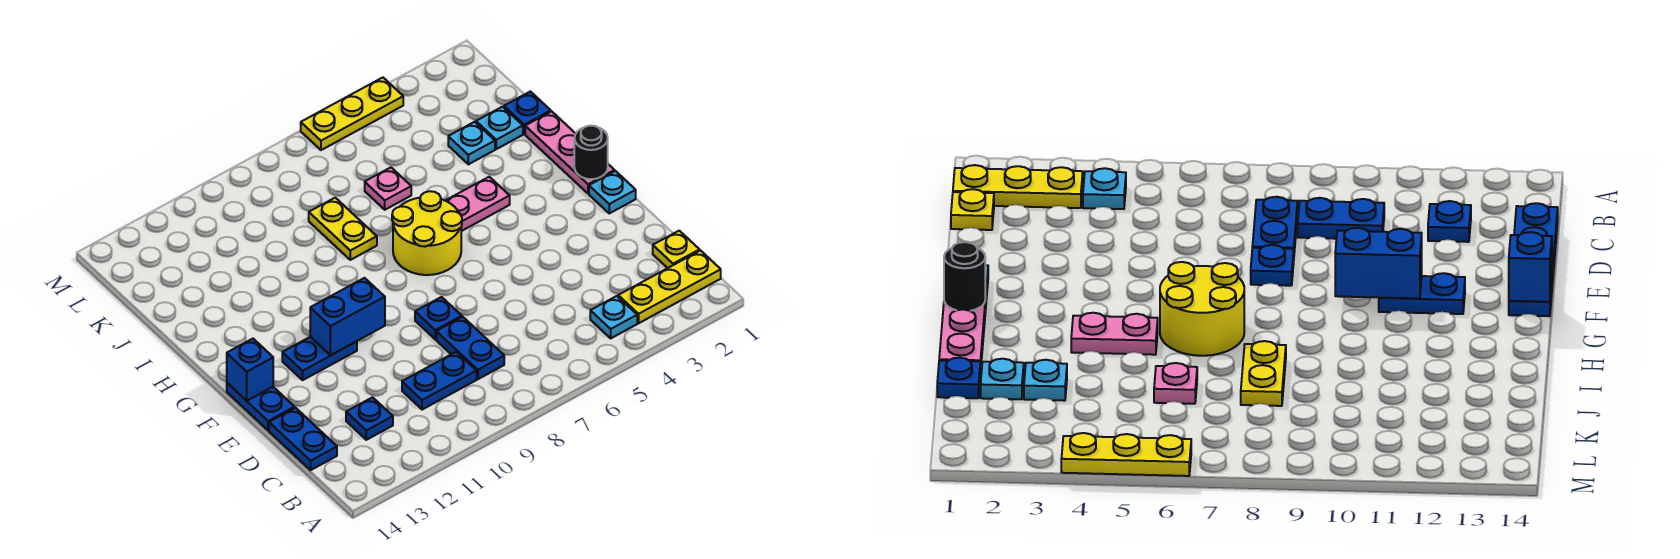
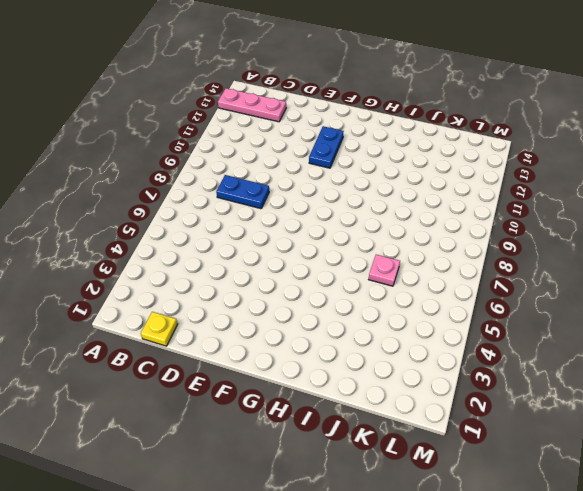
pink plate A13:C13 level 1 -> pink plate G1:I1 level 1
none -> yellow plate B1:B3 level 1
none -> cyan plate B4 level 1
none -> blue plate C9:C10 level 1

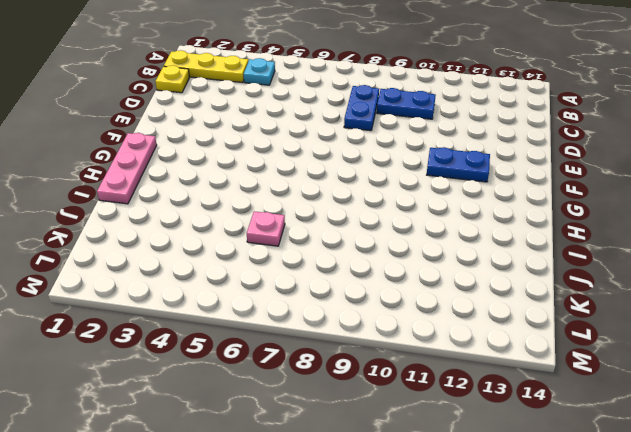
none -> blue plate C12 level 1
none -> blue plate C14:D14 level 1
none -> blue plate E8 level 1

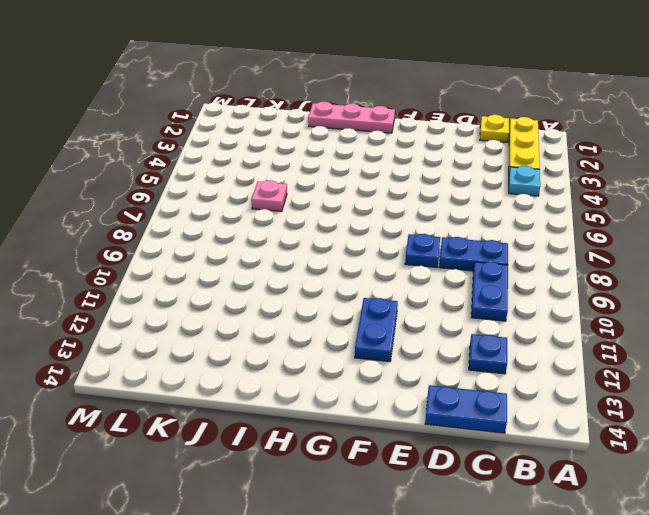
none -> blue plate E14:F14 level 1
none -> cyan plate F1 level 1
none -> yellow round brick G6:H7 level 1

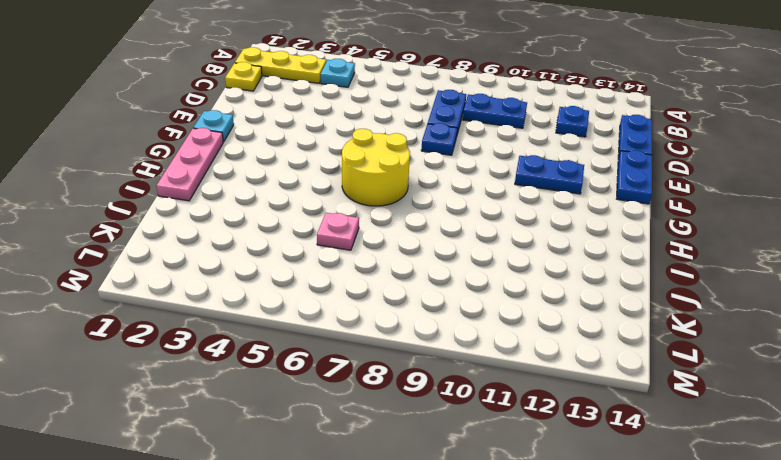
none -> pink plate H4:H5 level 1
none -> yellow plate I8:J8 level 1
none -> blue plate J1 level 1

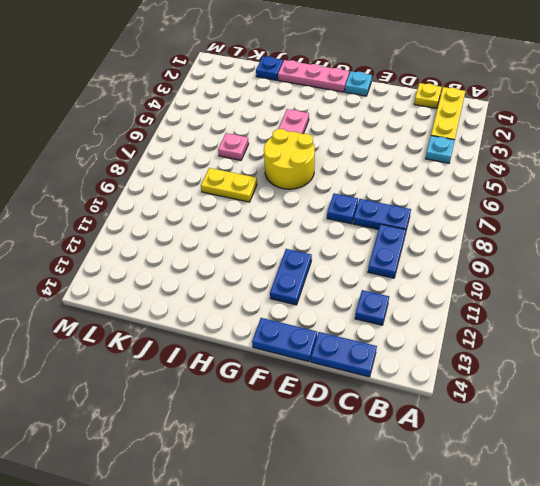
none -> cyan plate J2 level 1
none -> cyan plate J3 level 1
none -> yellow plate M4:M6 level 1

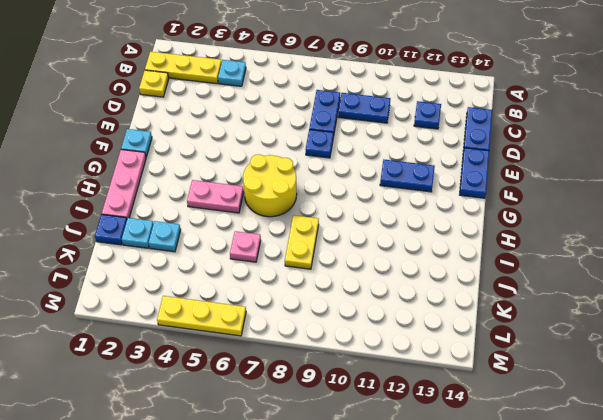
none -> blue brick F10:F11 level 2
none -> blue brick F14 level 2
none -> black round brick G1 level 2

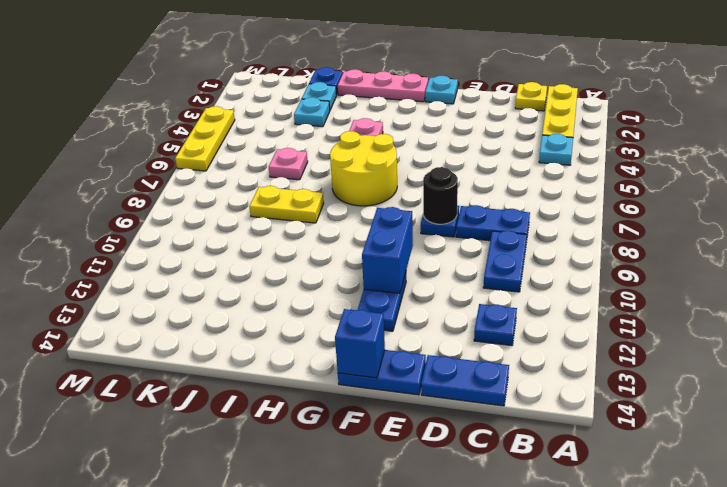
black round brick E8 level 2 -> black round brick G1 level 2

